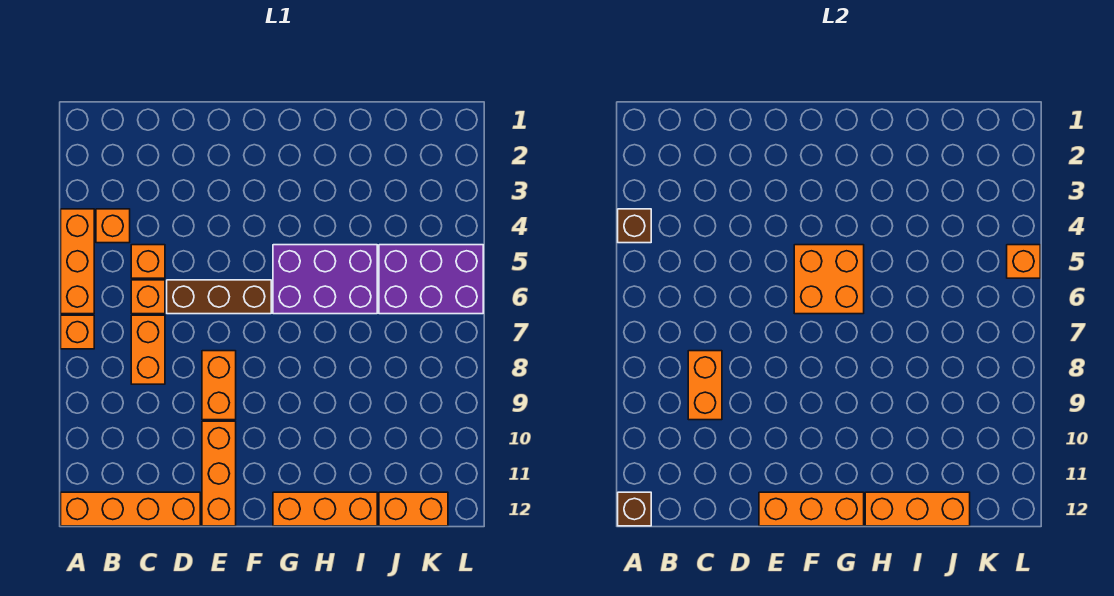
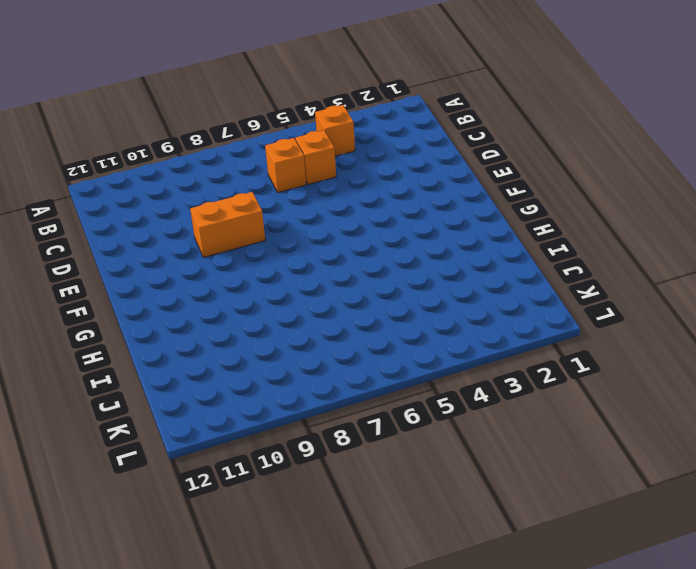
none -> orange brick A4:A6 level 1
none -> orange brick A7 level 1
none -> orange brick A12:D12 level 1

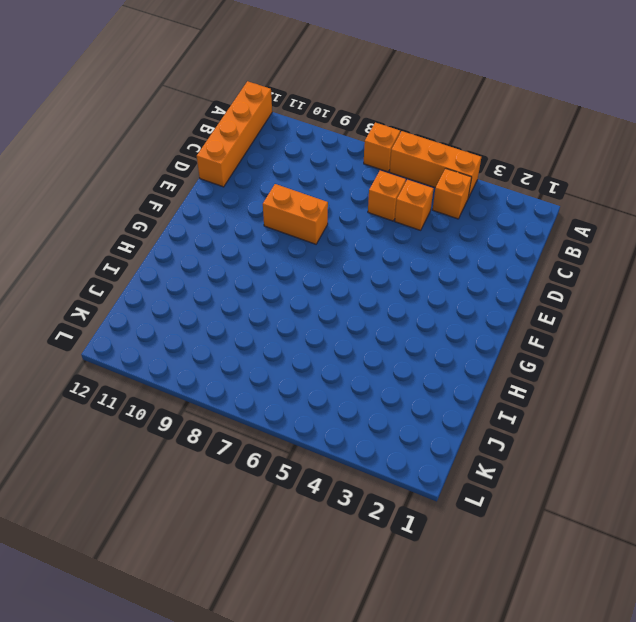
none -> orange brick C7:C8 level 1
none -> brown brick D6:F6 level 1
none -> orange brick E10:E12 level 1

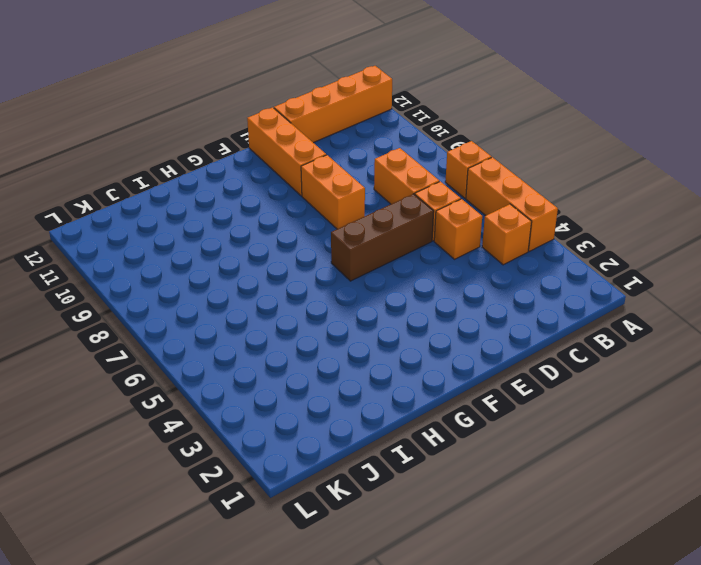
none -> purple brick G5:I6 level 1
none -> orange brick G12:I12 level 1
none -> purple brick J5:L6 level 1

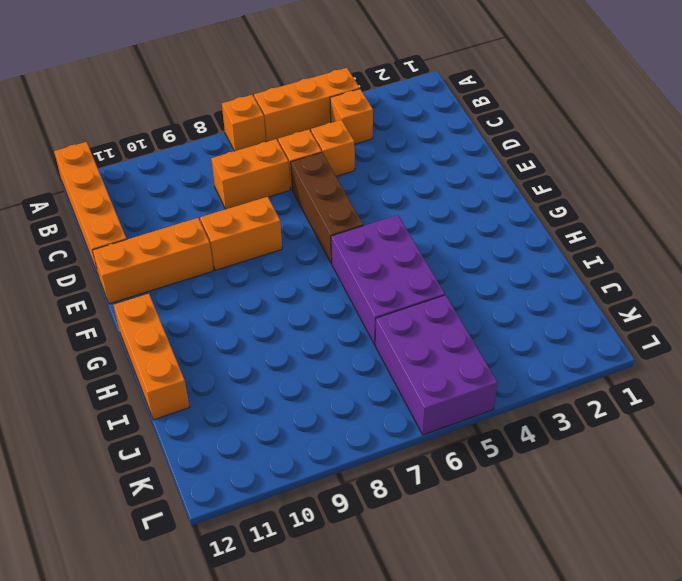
none -> orange brick J12:K12 level 1
none -> brown brick A4 level 2
none -> brown brick A12 level 2

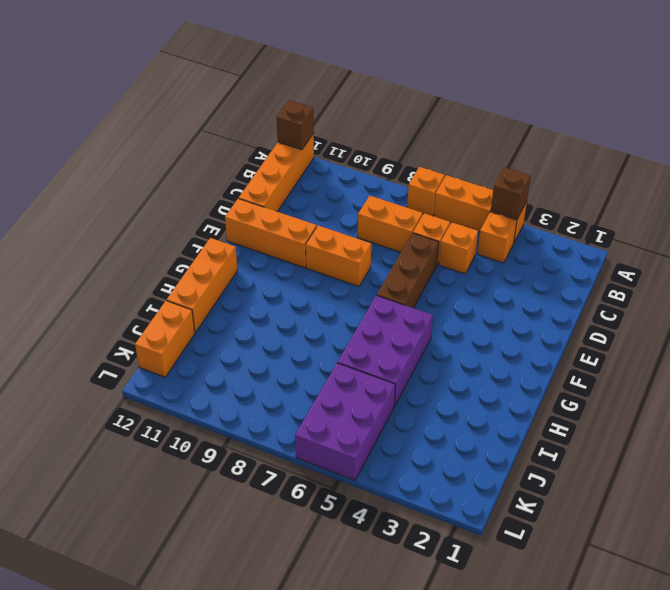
none -> orange brick C8:C9 level 2
none -> orange brick E12:G12 level 2
none -> orange brick F5:G6 level 2

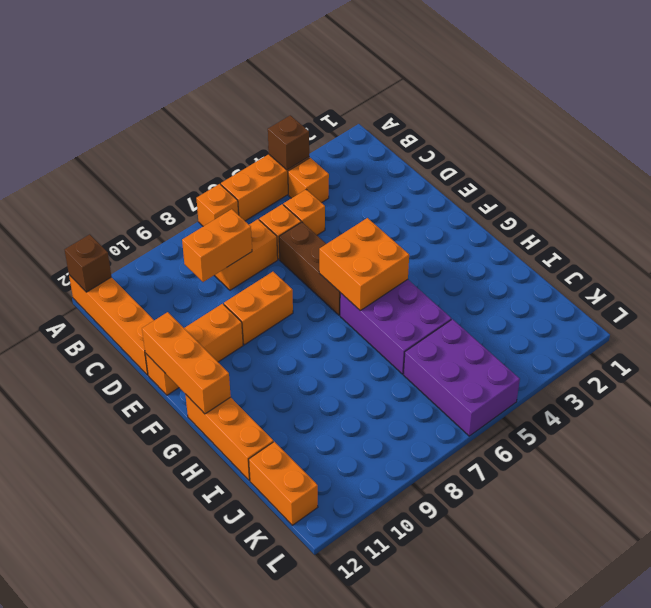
none -> orange brick H12:J12 level 2
none -> orange brick L5 level 2

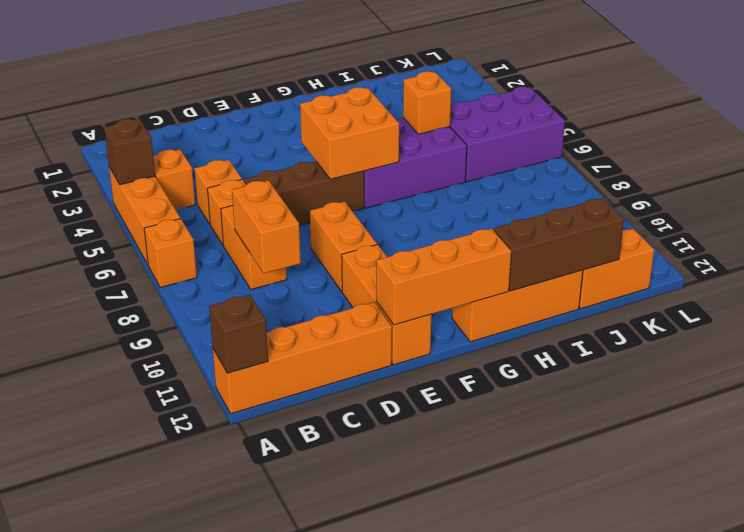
brown brick H12:J12 level 2 -> orange brick H12:J12 level 2
orange brick I5 level 2 -> orange brick L5 level 2

